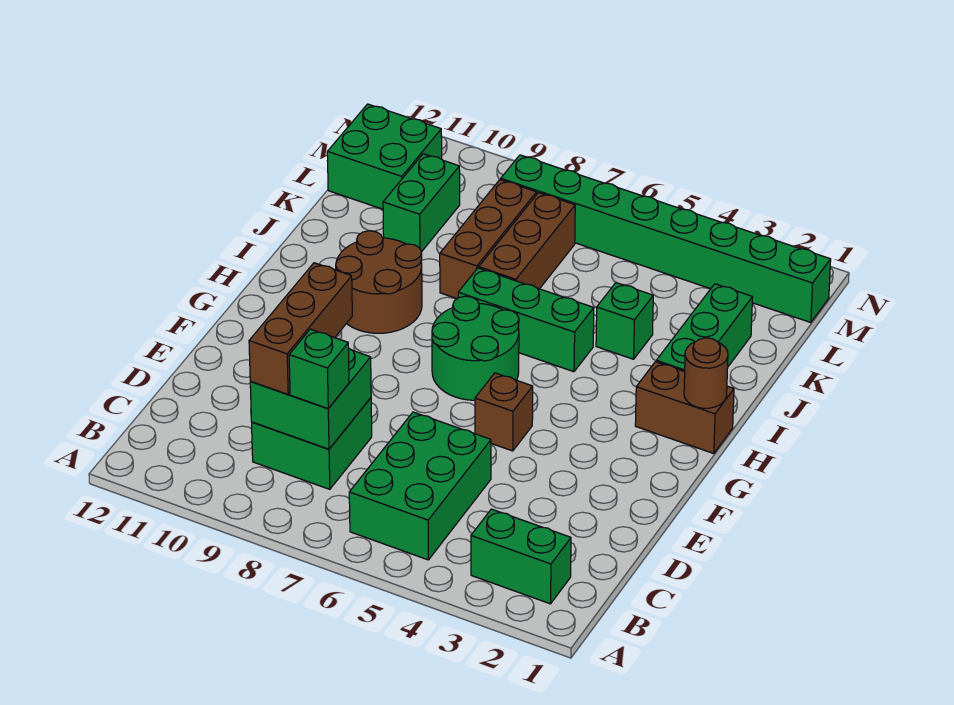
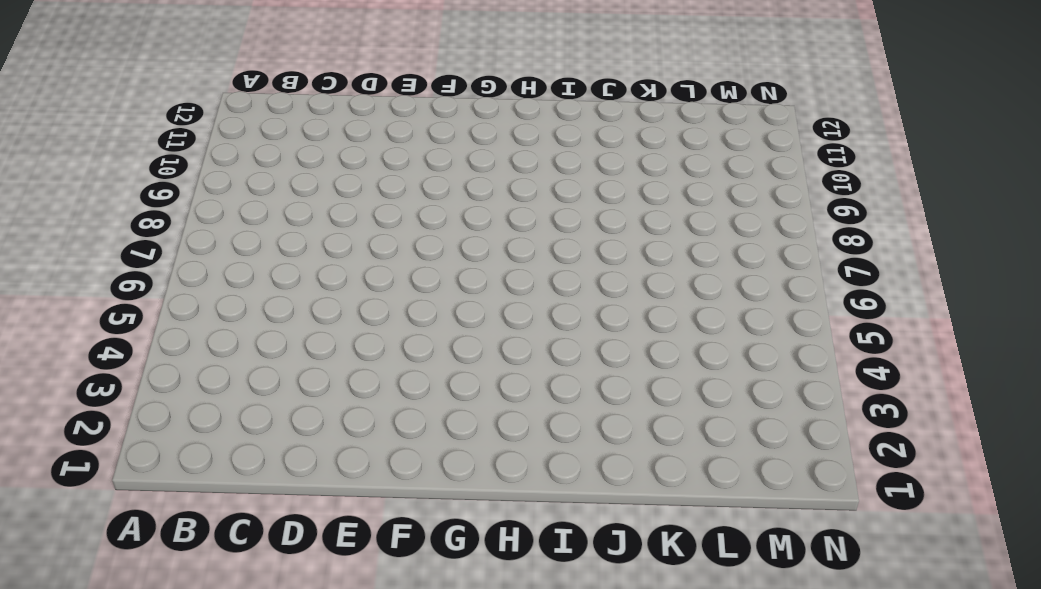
none -> green brick B2:B3 level 1
none -> green brick B5:D6 level 1
none -> green brick C8:D9 level 1

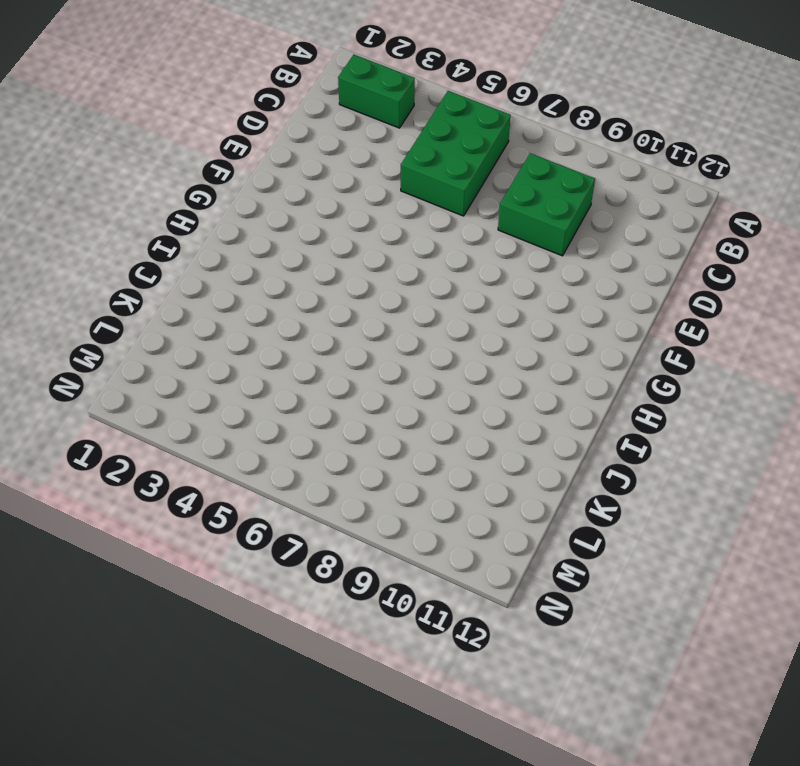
none -> brown brick F5 level 1
none -> green round brick G6:H7 level 1
none -> brown brick H1:H2 level 1

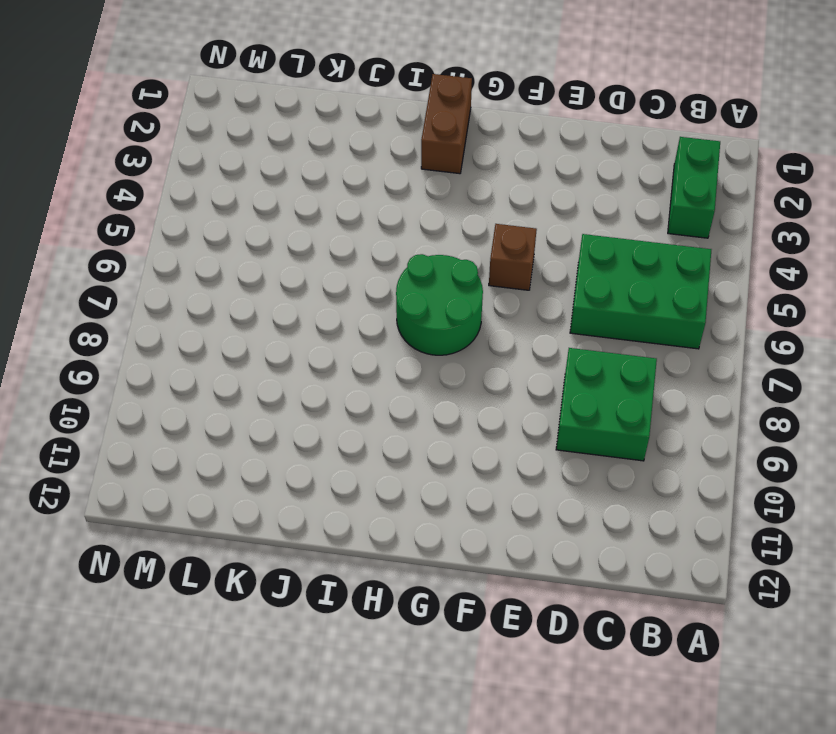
none -> brown round brick H9:I10 level 1
none -> green brick I2:K2 level 1
none -> green brick I5:I7 level 1

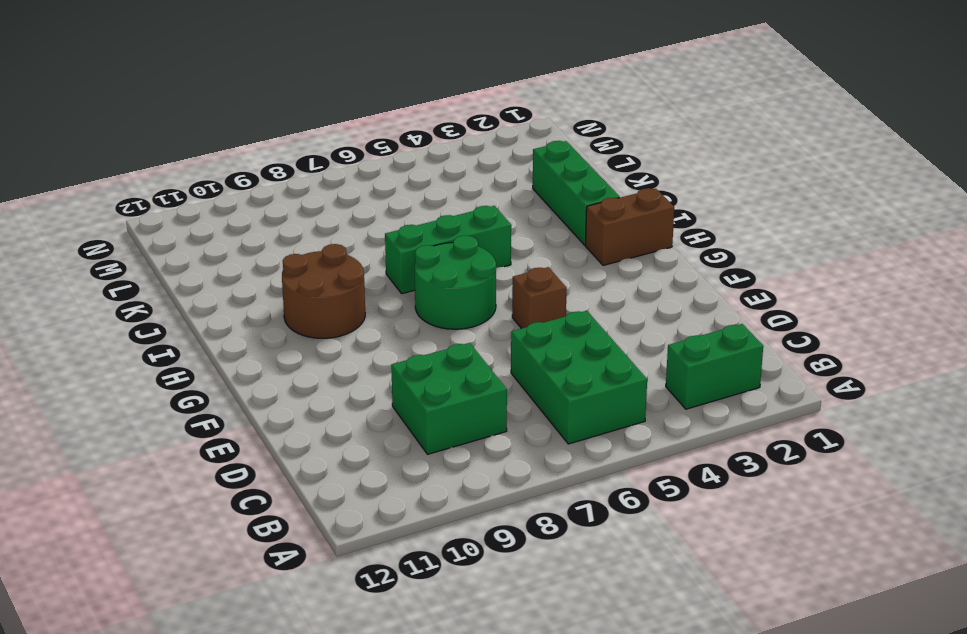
none -> green brick J4 level 1
none -> brown brick J7:L7 level 1
none -> brown brick J8:L8 level 1

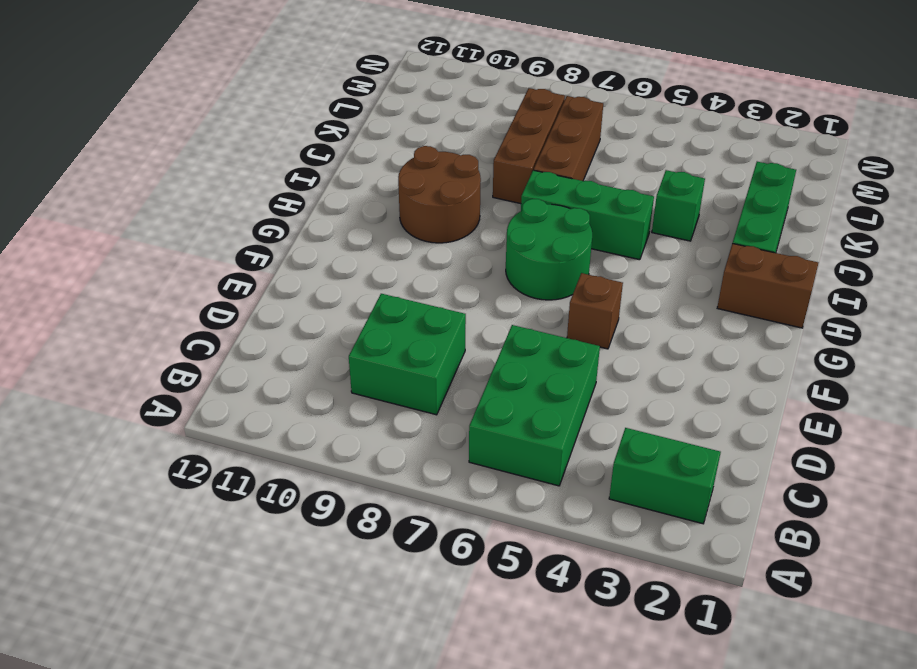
none -> green brick K10:L10 level 1
none -> green brick L11:M12 level 1
none -> green brick M1:M8 level 1

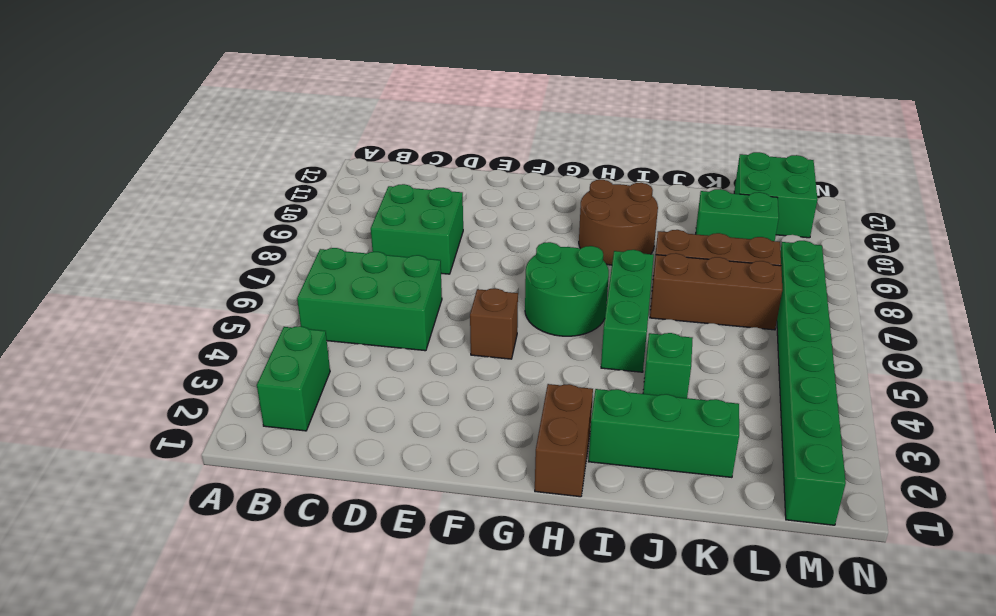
none -> green brick C8:D9 level 2
none -> brown round brick H1 level 2
none -> green brick C8 level 3

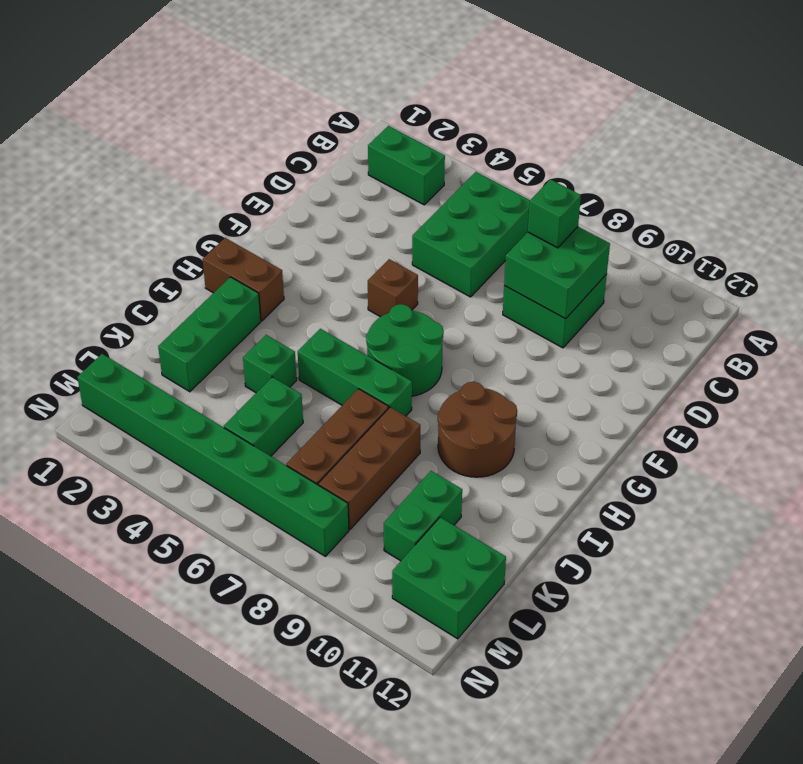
green brick K5:L5 level 1 -> none
none -> brown round brick H1 level 2
none -> brown brick C9:E9 level 3

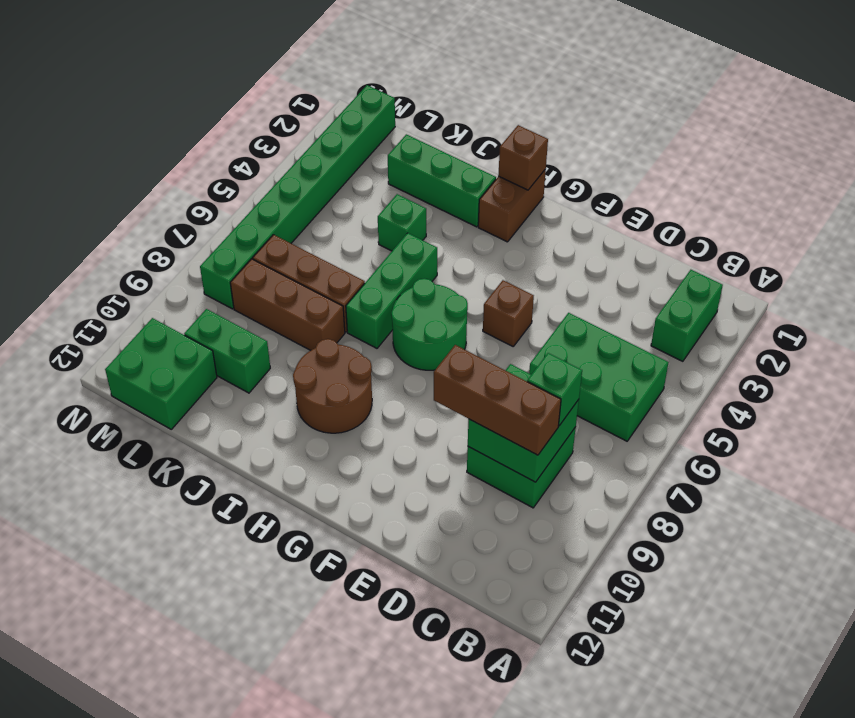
brown brick H1 level 2 -> brown round brick H1 level 2

